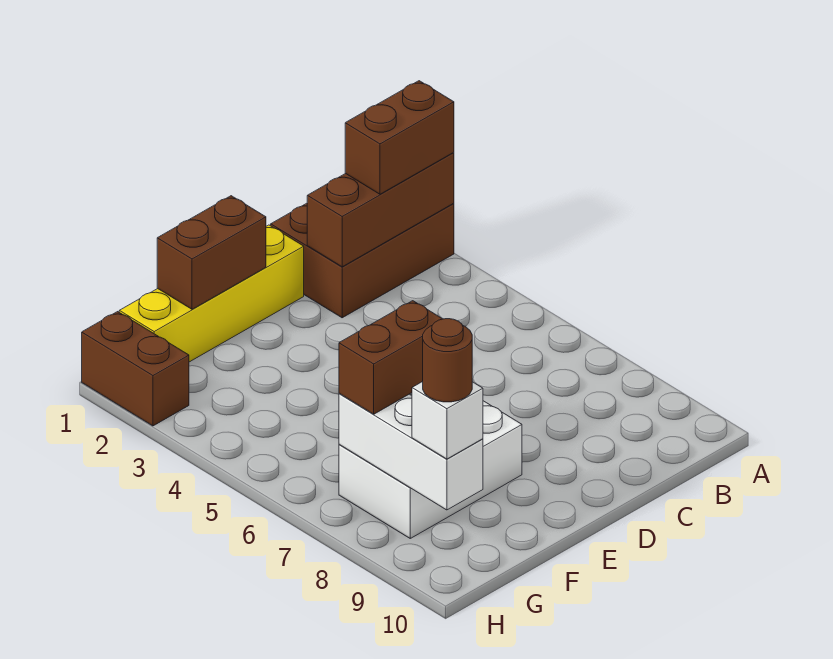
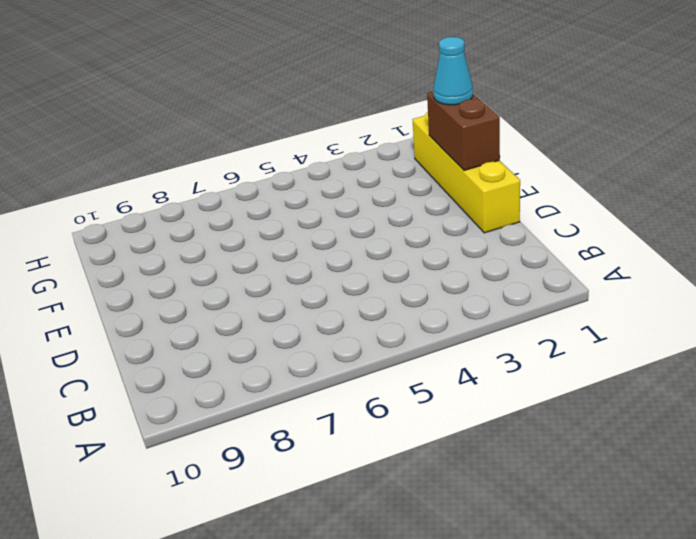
cyan cone F1 level 3 -> none
none -> brown brick A1:C2 level 1
none -> white brick E7:G8 level 1

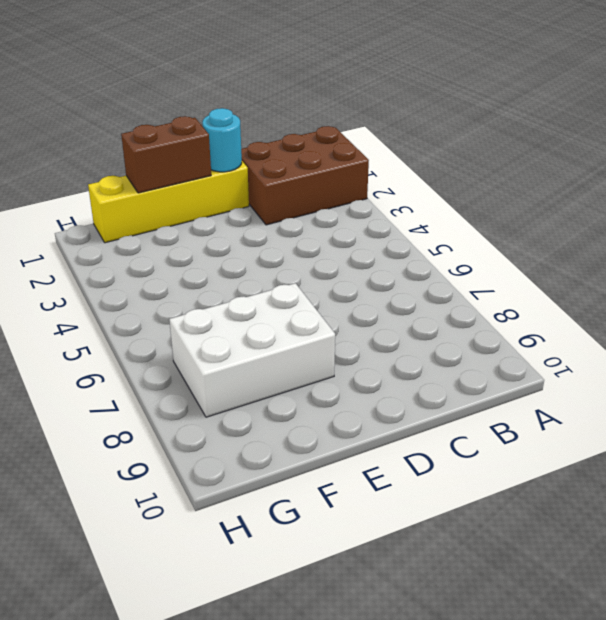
cyan round brick D1 level 2 -> none
none -> brown brick H1:H2 level 1
none -> brown brick A2:C2 level 2

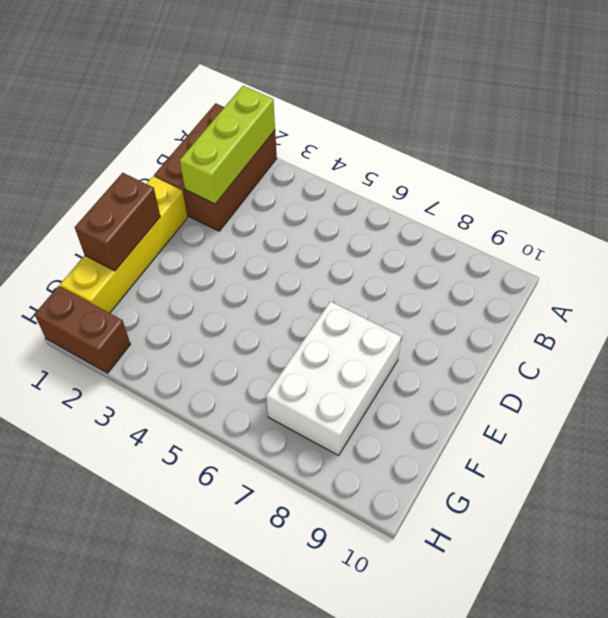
lime brick A2:C2 level 2 -> brown brick A2:C2 level 2
none -> white brick G7:G9 level 2
none -> brown brick A2:B2 level 3

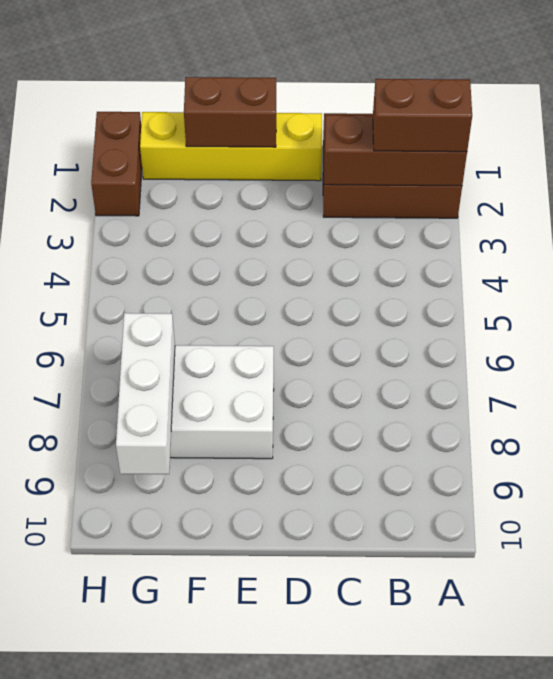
none -> brown brick F7:G7 level 3
none -> white brick G9 level 3

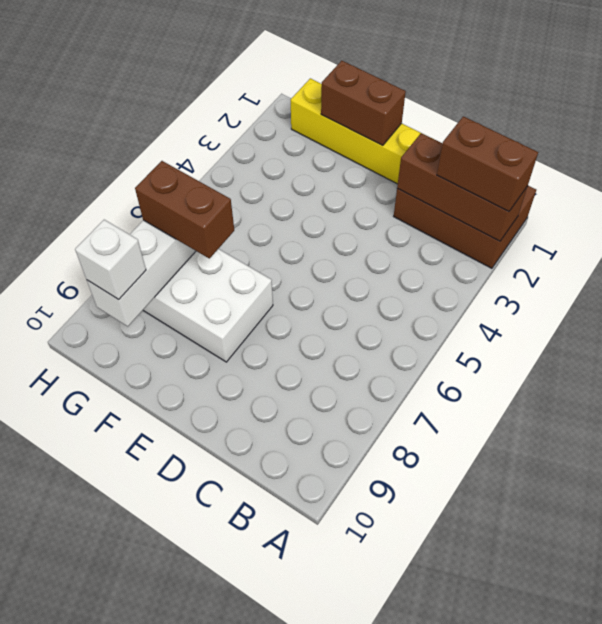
none -> brown brick H1:H2 level 1
none -> brown round brick G9 level 4

